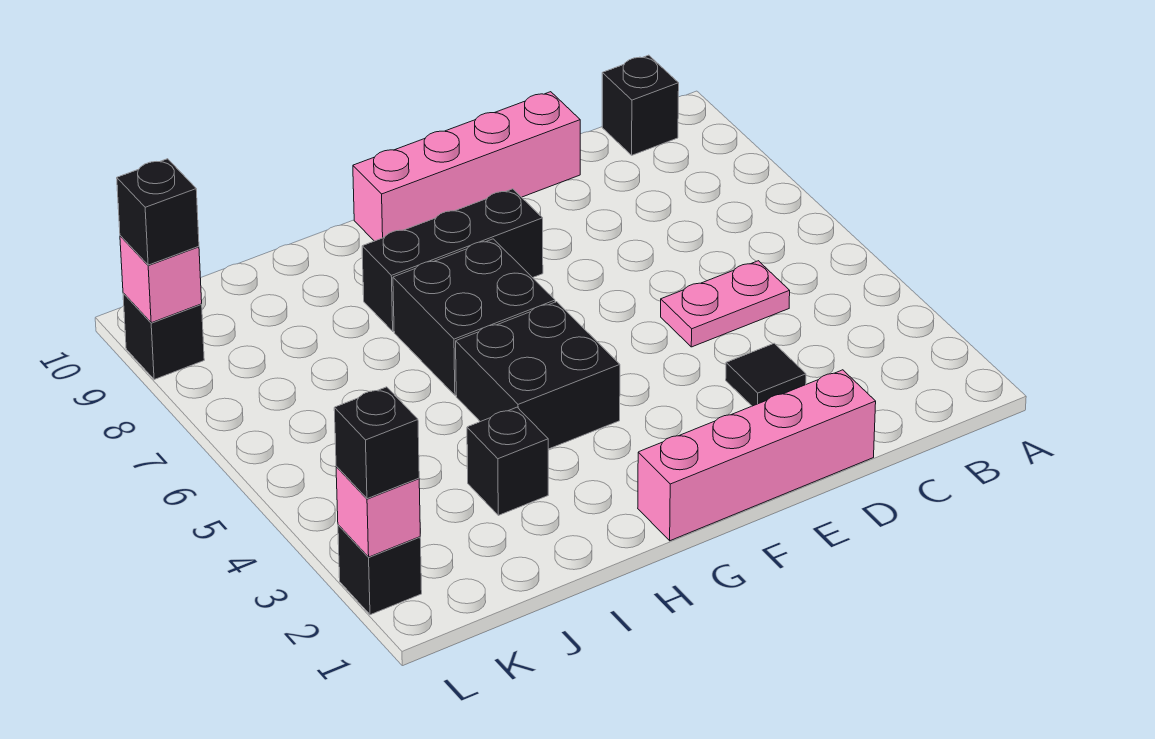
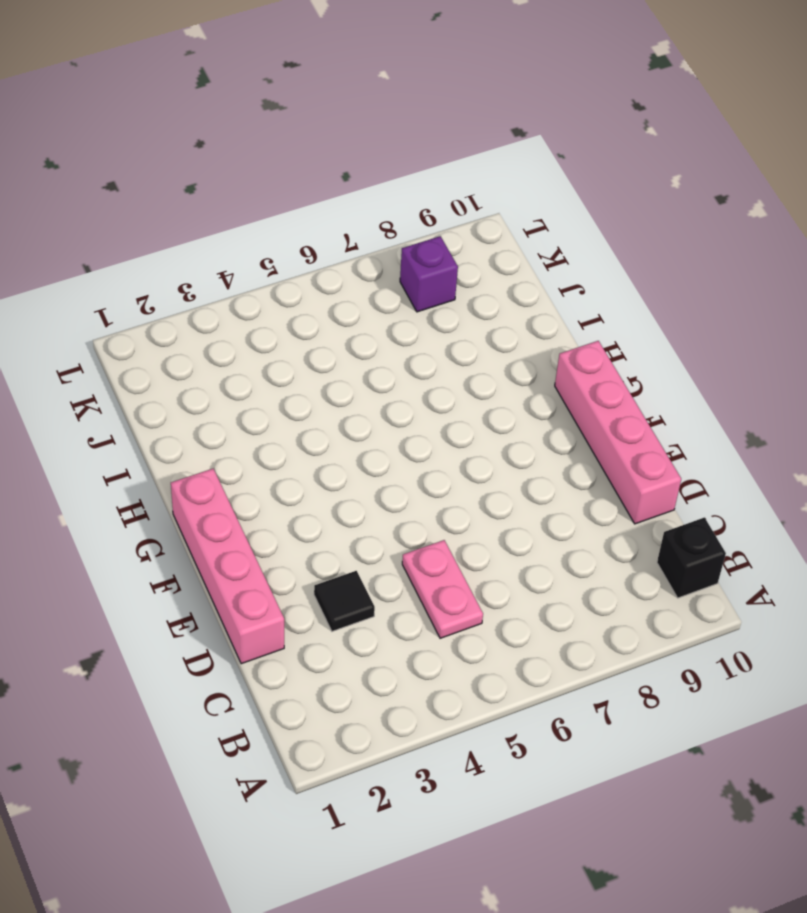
purple brick K8 level 1 -> none
none -> black brick F8:H8 level 1
none -> black brick G4:H5 level 1
none -> black brick G6:H7 level 1

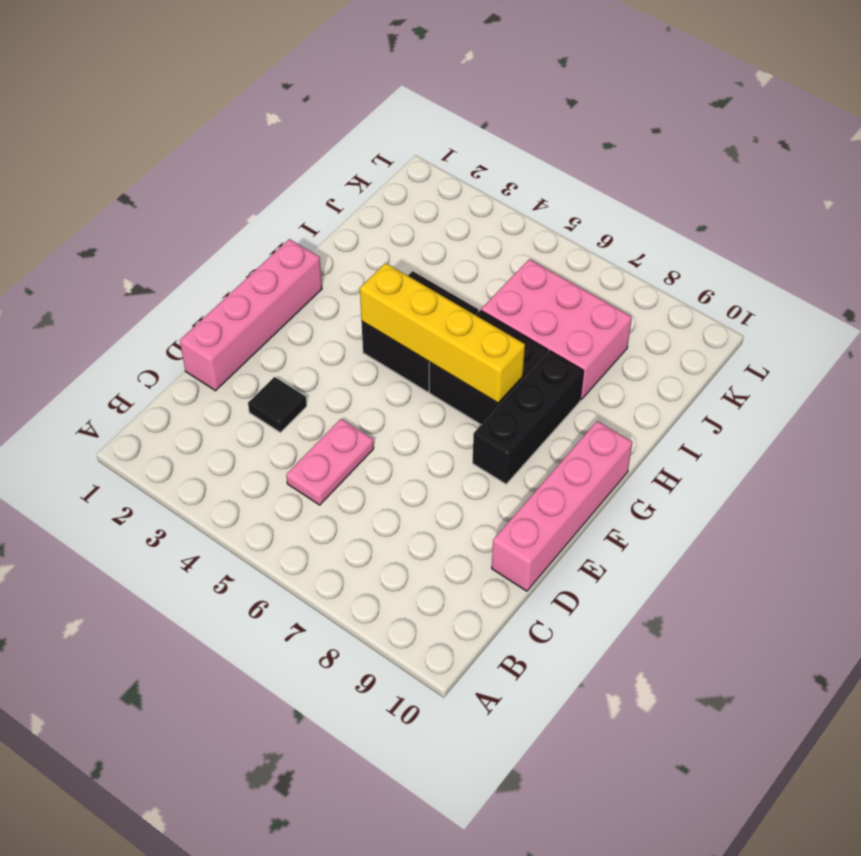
yellow brick G4:G7 level 2 -> none
pink brick I6:J8 level 1 -> none
none -> black brick B10 level 1
none -> black brick I3 level 1
none -> black brick L2 level 1

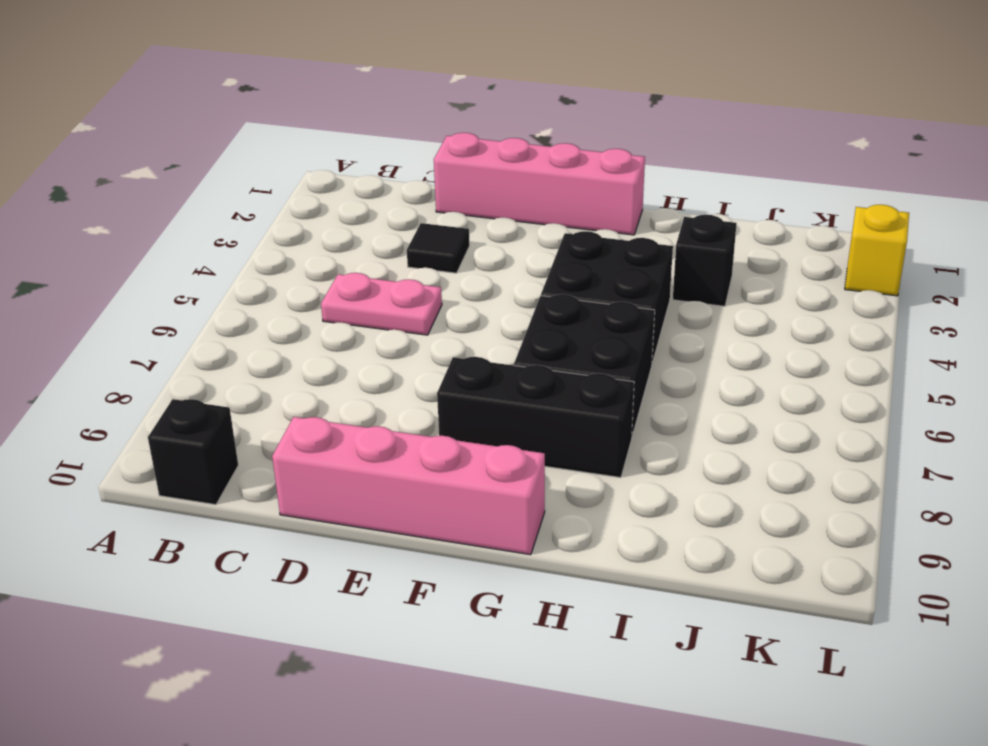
yellow brick L2 level 1 -> black brick L2 level 1
none -> black brick L9 level 1
none -> pink brick L2 level 2
none -> pink brick L9 level 2

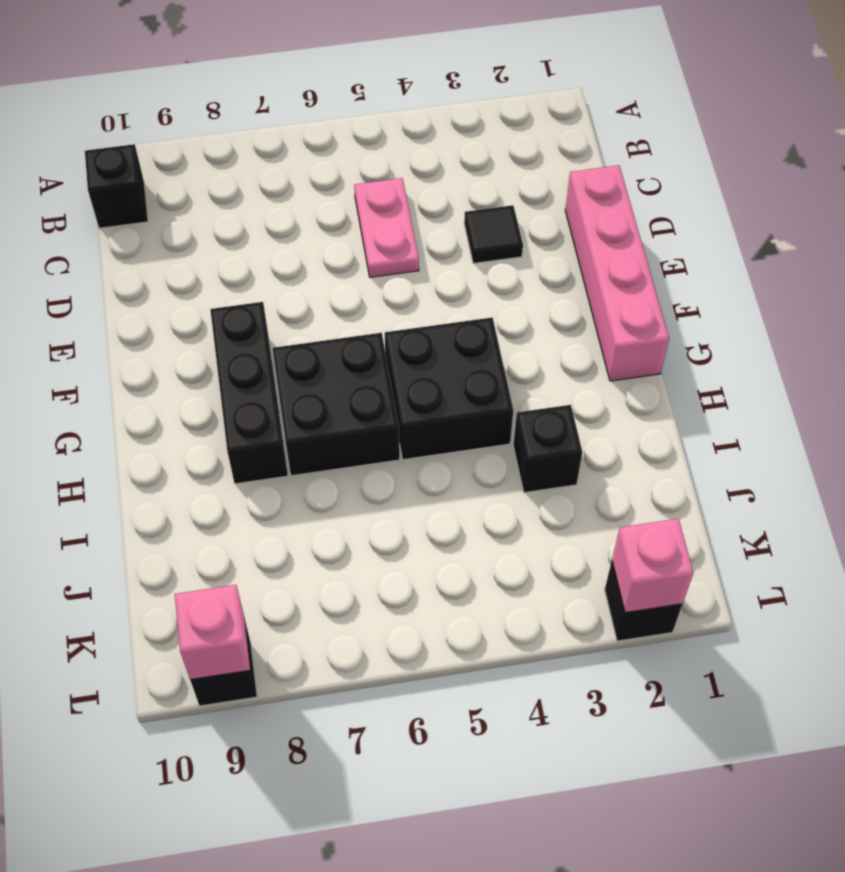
none -> pink brick D10:G10 level 1
none -> black brick L2 level 3
none -> black brick L9 level 3

